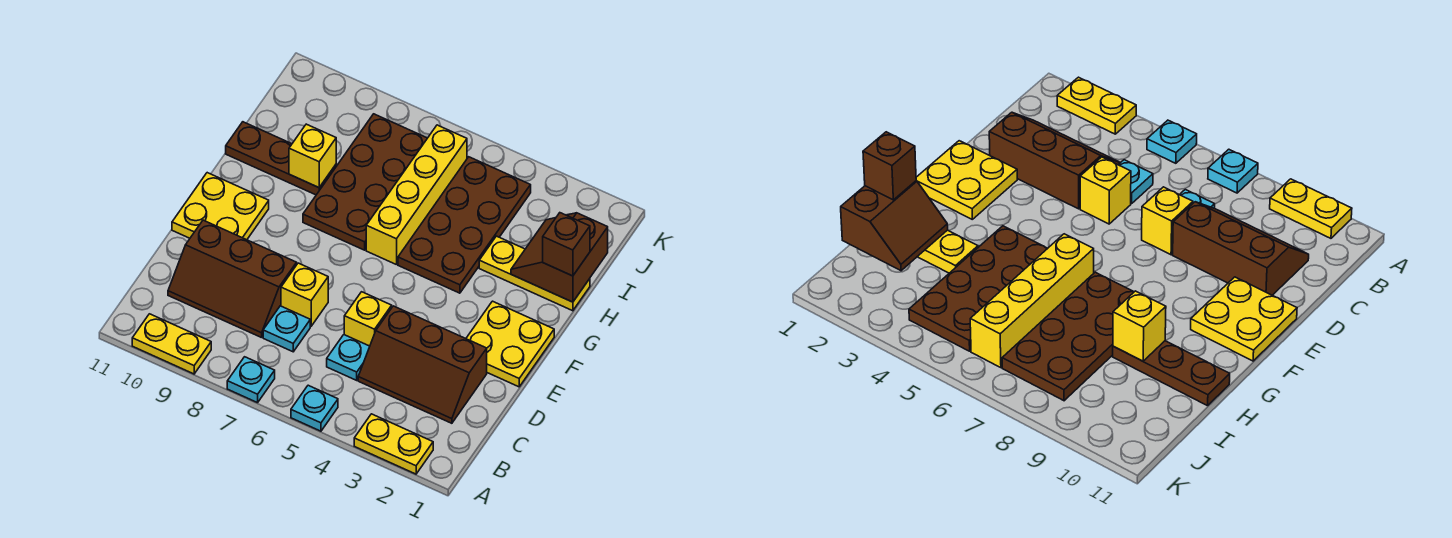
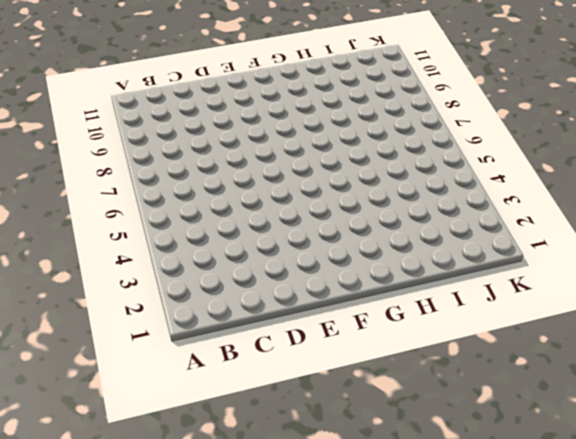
none -> yellow plate A2:A3 level 1
none -> cyan plate A5 level 1
none -> cyan plate A7 level 1

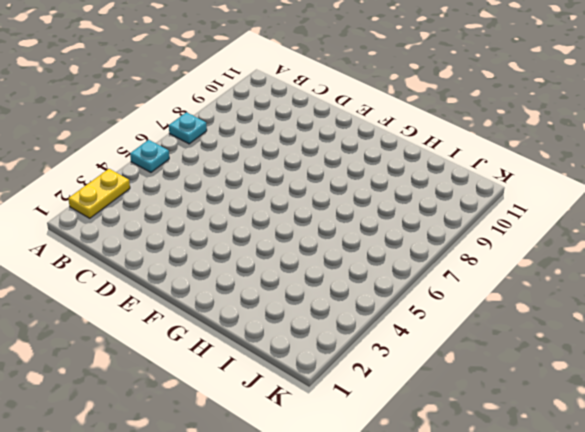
none -> yellow plate A9:A10 level 1
none -> brown slope C2:D4 level 1 top D
none -> cyan plate C5 level 1

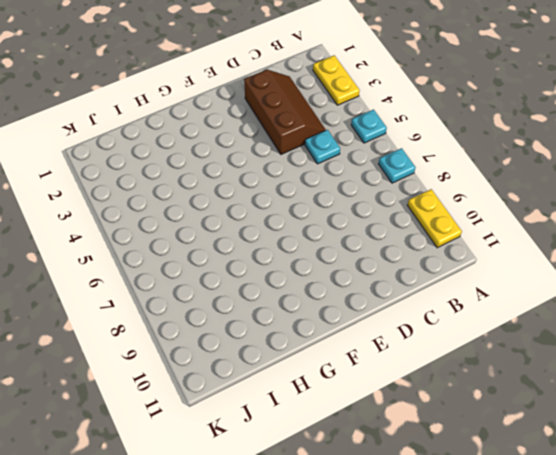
none -> cyan plate C7 level 1
none -> brown slope C8:D10 level 1 top D
none -> yellow brick D5 level 1

